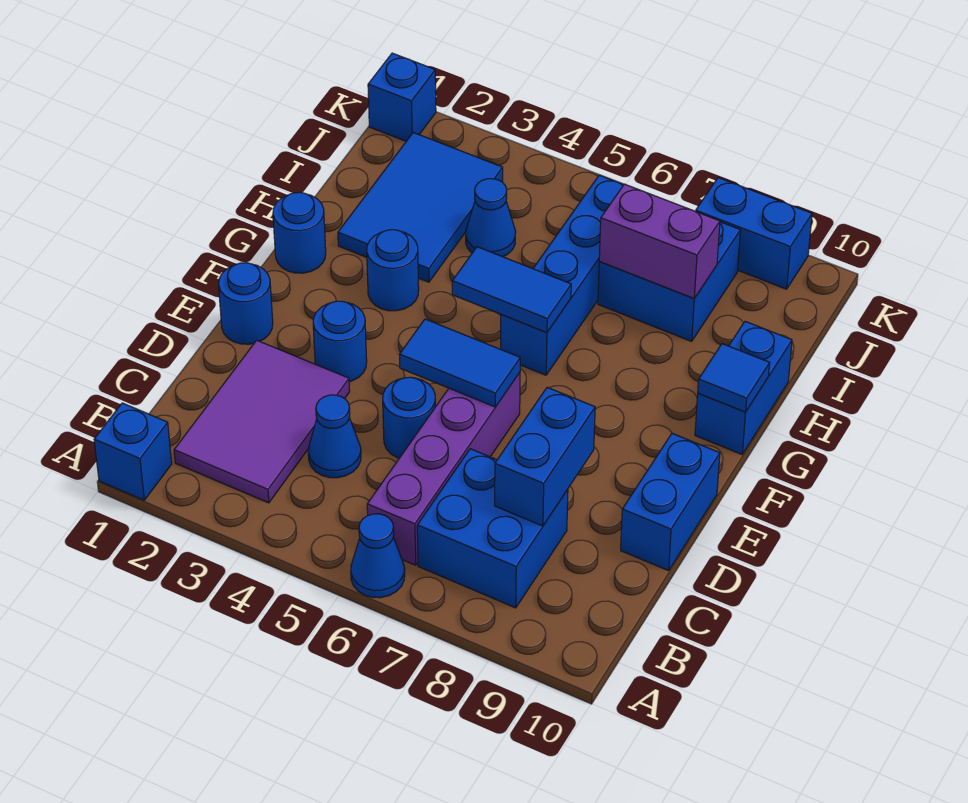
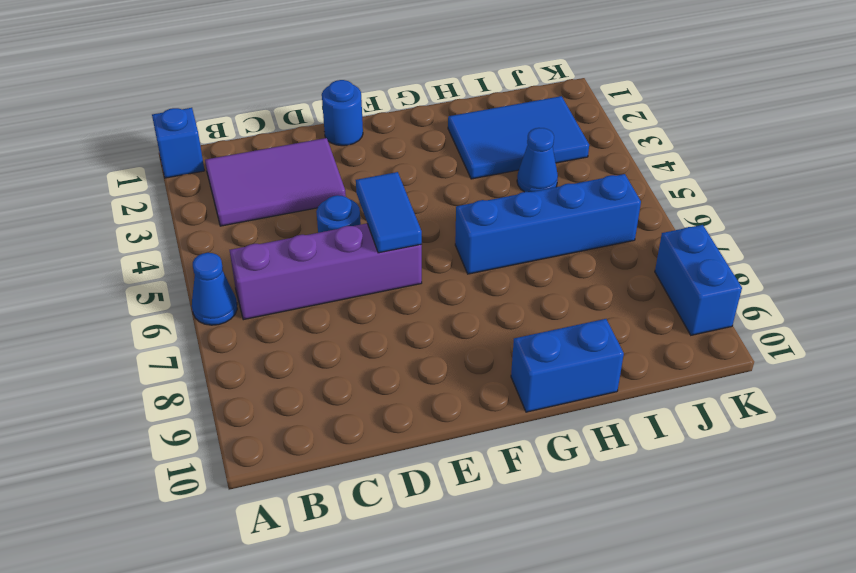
none -> blue brick B7:C8 level 1
none -> blue cone C4 level 1
none -> blue brick D10:E10 level 1

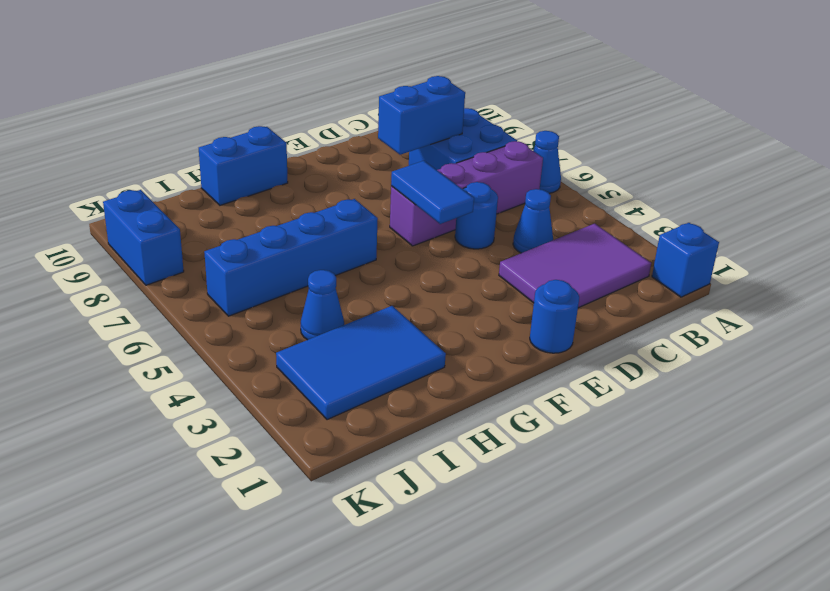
none -> blue brick D10:E10 level 1
none -> blue round brick E3 level 1
none -> blue round brick G1 level 1

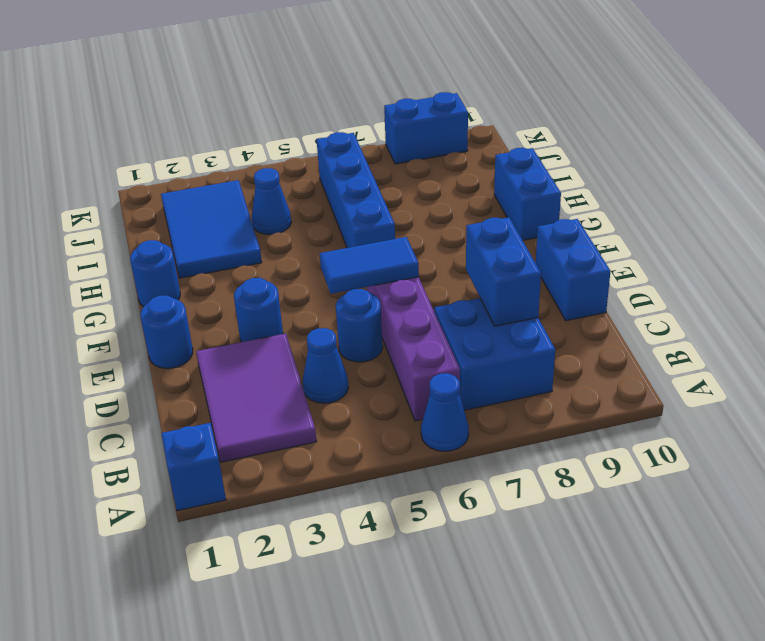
none -> blue round brick G3 level 1
none -> blue brick I7:J8 level 1
none -> blue brick K1 level 1

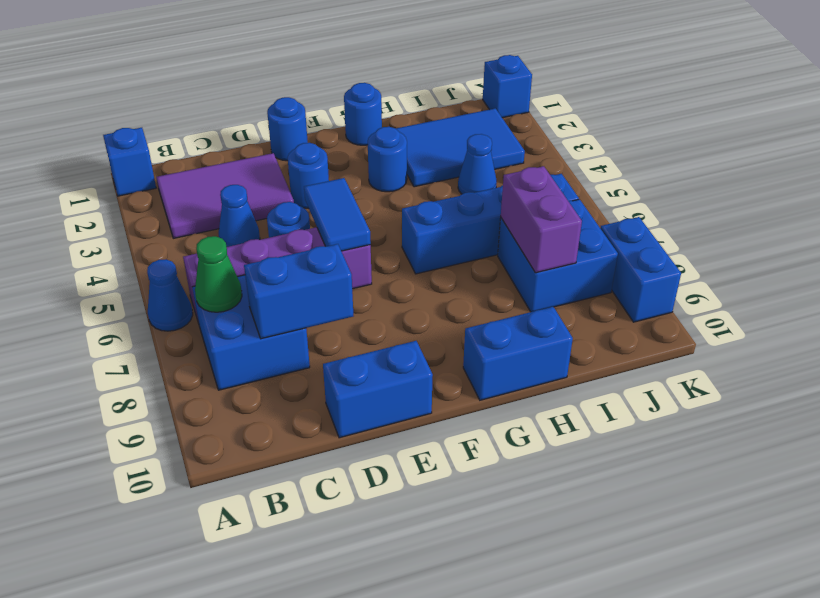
green cone B7 level 2 -> none
none -> blue tile G5:G6 level 2
none -> blue tile G10 level 2

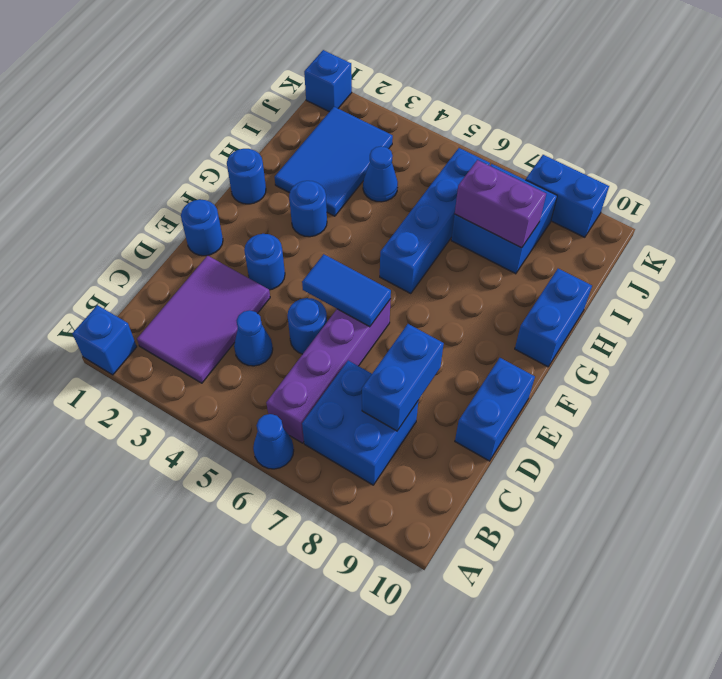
none -> blue tile G5:G6 level 2
none -> blue tile G10 level 2

